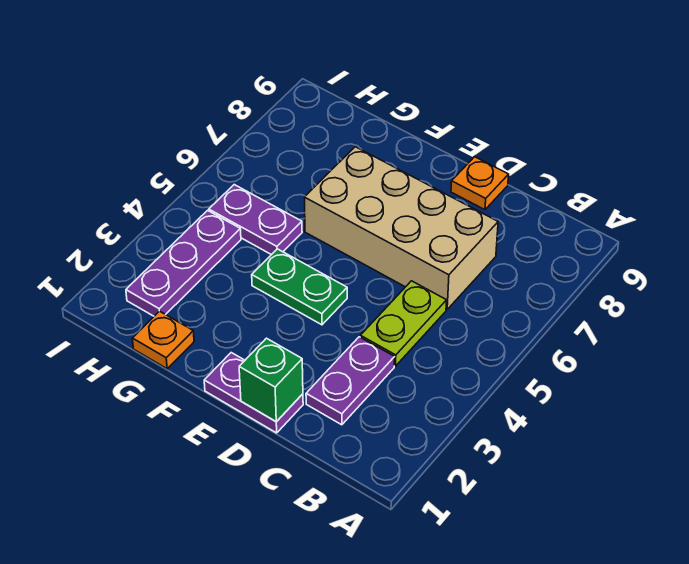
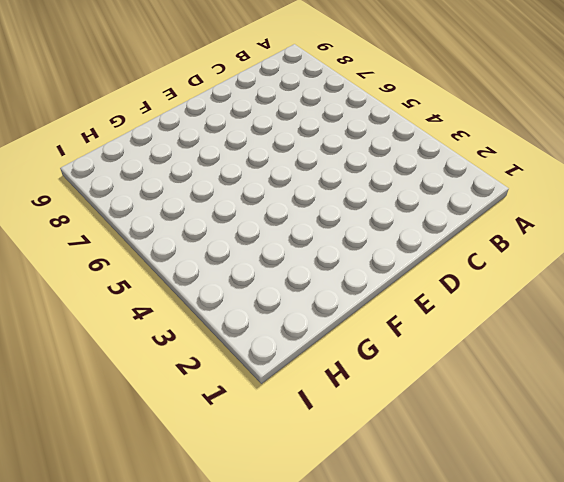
none -> purple plate C2:C3 level 1
none -> lime plate C4:C5 level 1

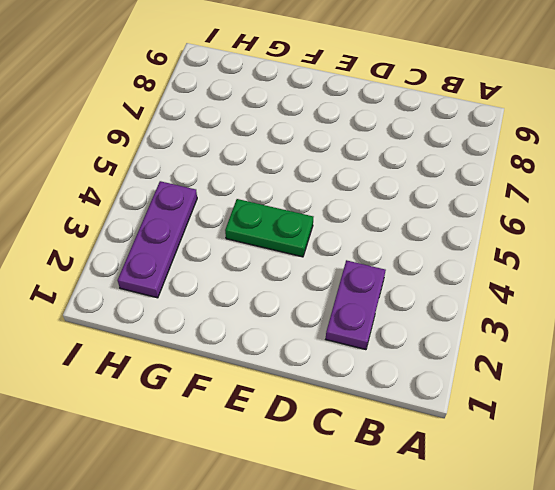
none -> lime plate C4:C5 level 1
none -> tan brick C6:F7 level 1

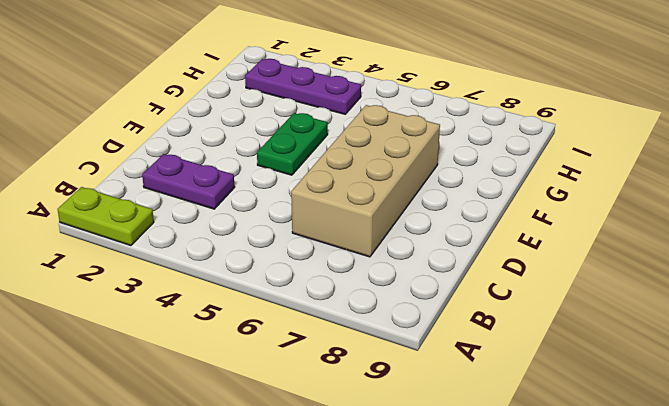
lime plate A1:A2 level 1 -> lime plate C4:C5 level 1
none -> purple plate D1:E1 level 1
none -> orange plate D9 level 1

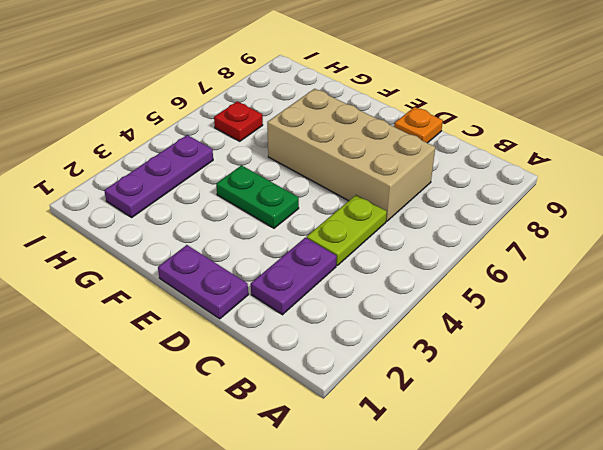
red plate H6 level 1 -> none
none -> orange plate G1 level 1
none -> purple plate G5:H5 level 1

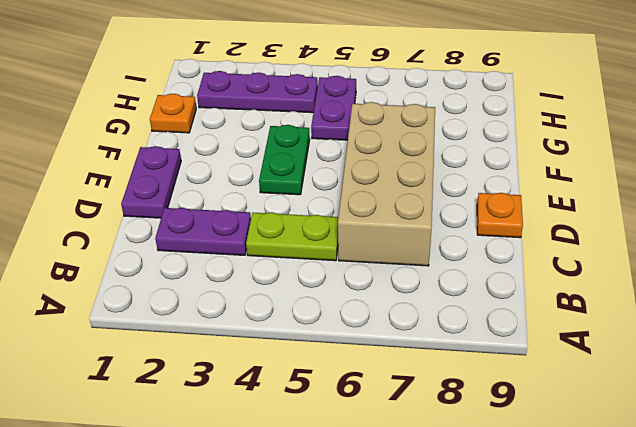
none -> green brick D1 level 2

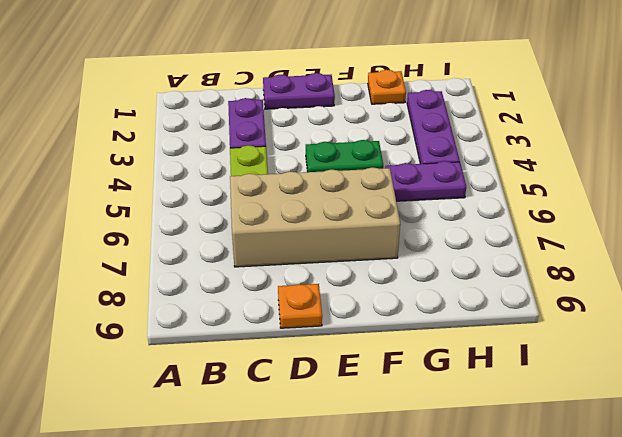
none -> green brick D1 level 2

